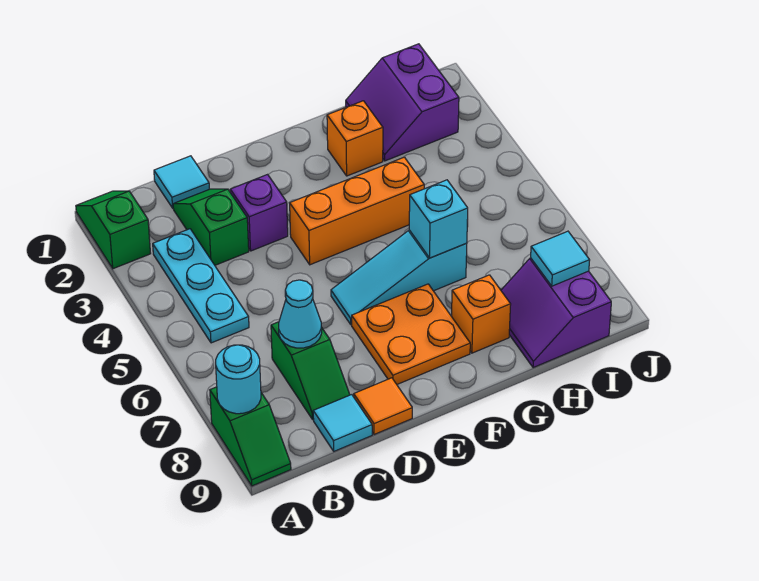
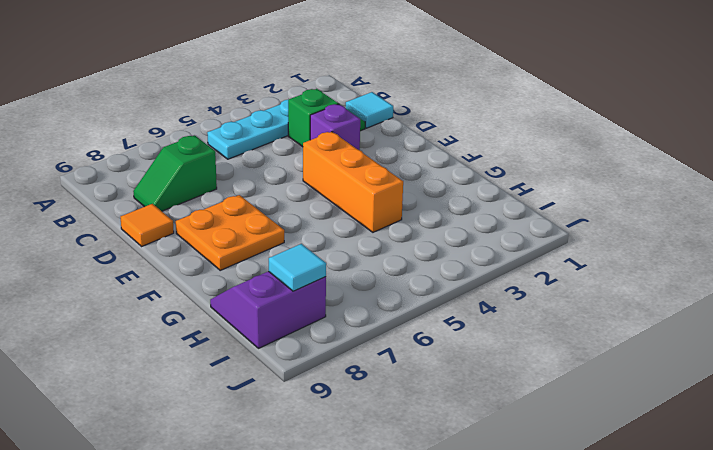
none -> green slope A1:A2 level 1 top 2
none -> green slope A8:A9 level 1 top 8
none -> cyan tile C9 level 1

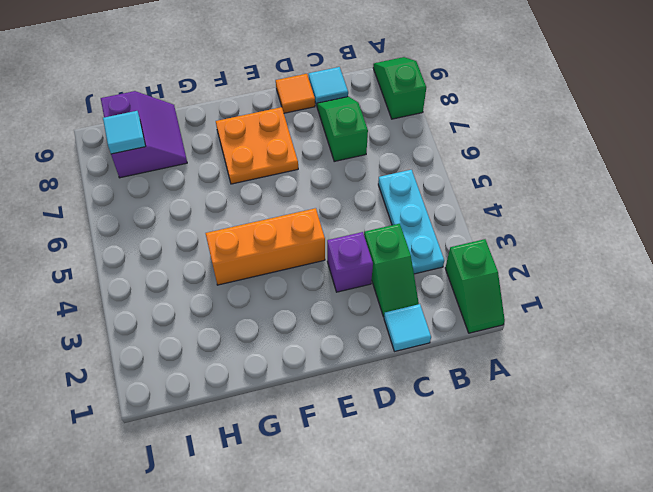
none -> cyan slope E6:G6 level 1 top G
none -> orange brick G2 level 1
none -> orange brick G8 level 1

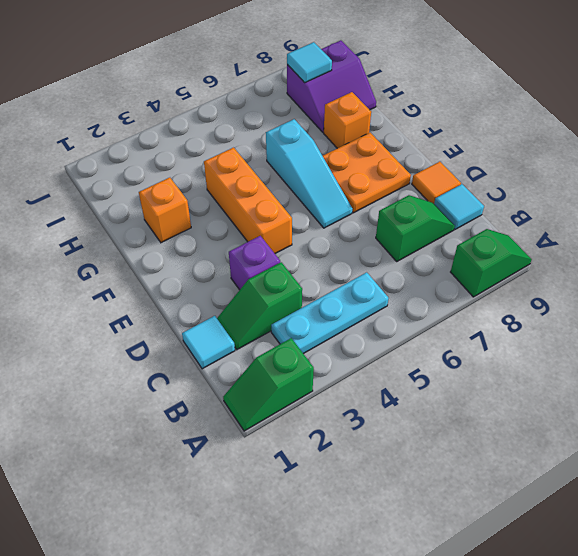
none -> purple slope H1:I2 level 1 top I
none -> cyan round brick A8 level 2
none -> cyan cone C7 level 2

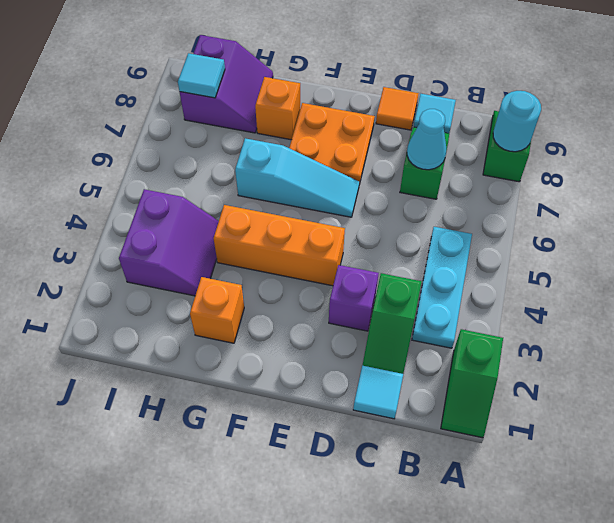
purple slope H3:I4 level 1 top I -> purple slope H1:I2 level 1 top I
none -> cyan brick G6 level 2

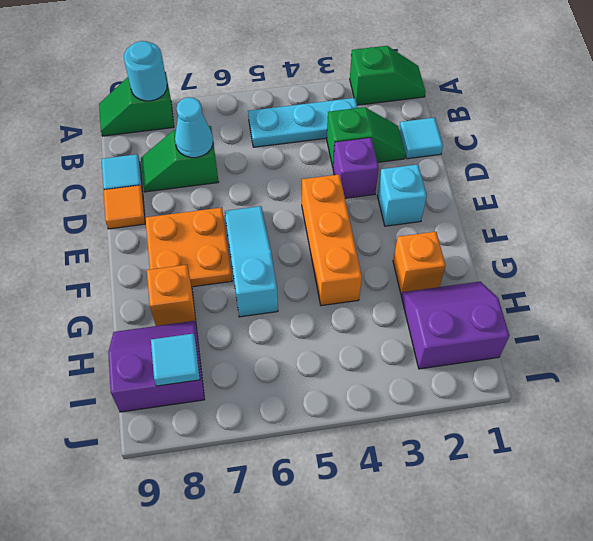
cyan brick E2 level 1 -> cyan brick G6 level 2

